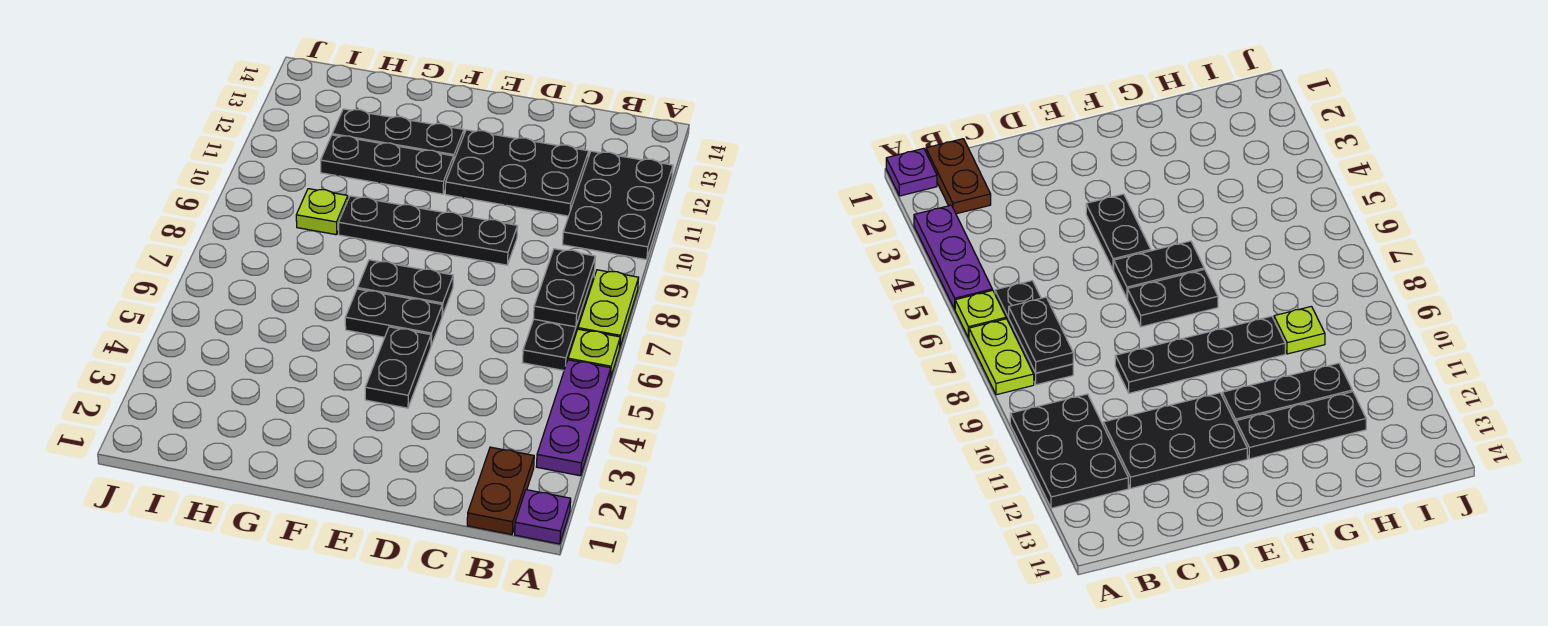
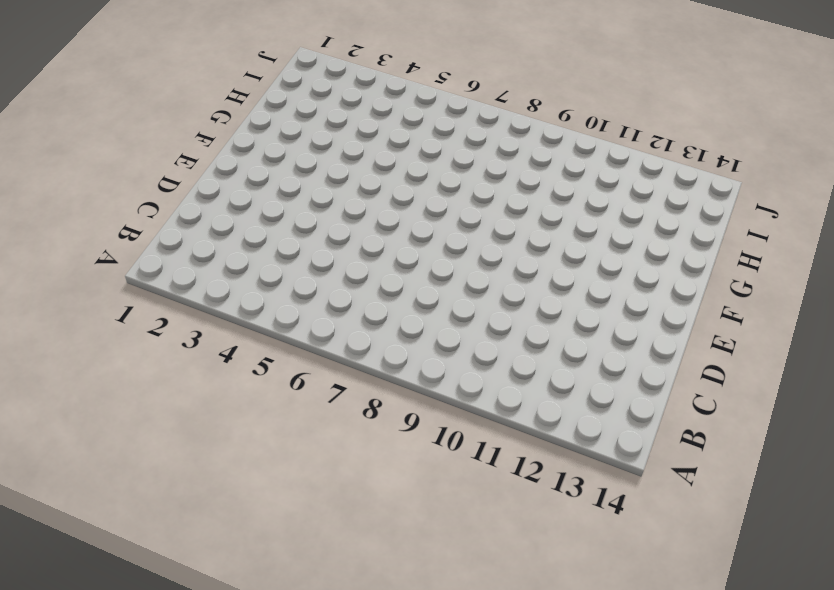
none -> purple plate A1 level 1
none -> purple plate A3:A5 level 1
none -> lime plate A6 level 1

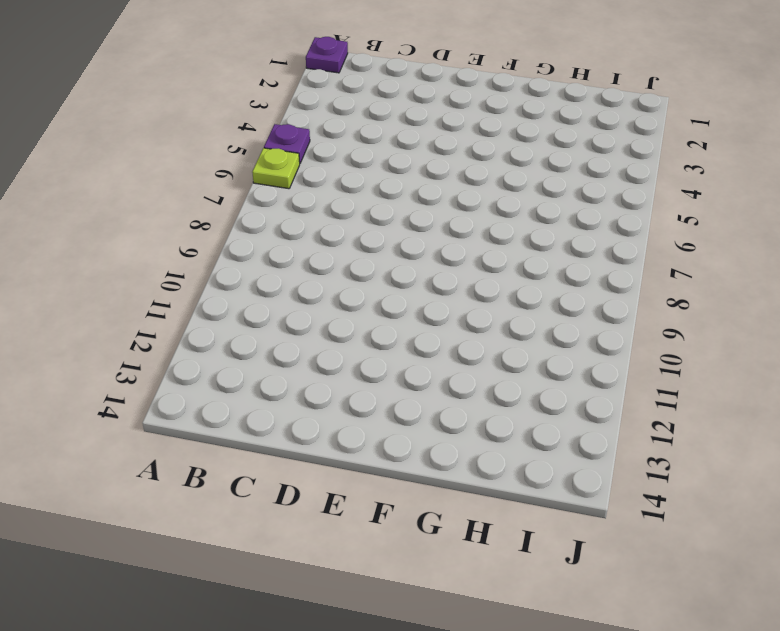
purple plate A5 level 1 -> purple plate A3:A5 level 1
none -> lime plate A7:A8 level 1
none -> black plate A10:B12 level 1
none -> brown plate B1:B2 level 1

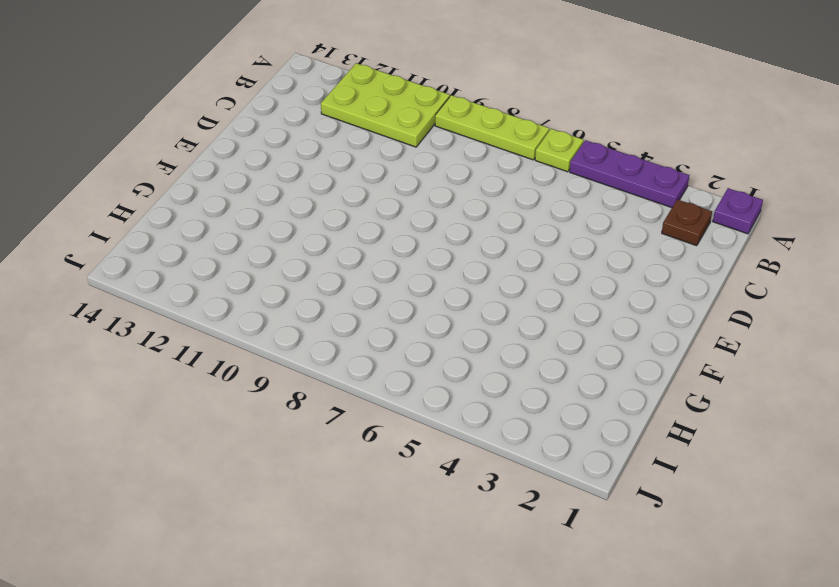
lime plate A7:A9 level 1 -> lime plate A7:A8 level 1
lime plate A10:B12 level 1 -> black plate A10:B12 level 1
brown plate B2 level 1 -> brown plate B1:B2 level 1
none -> black plate B6:B8 level 1
none -> black plate C11:E12 level 1
none -> black plate D9:G9 level 1

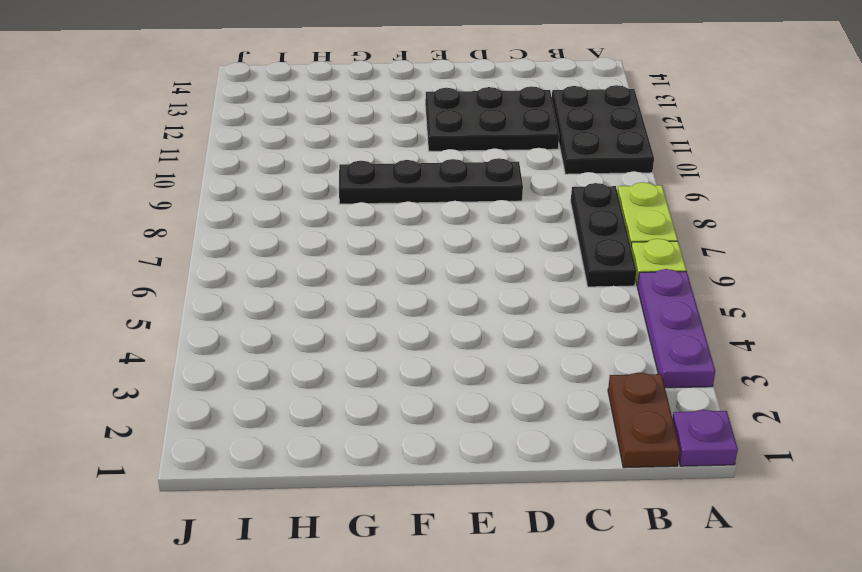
none -> black plate E4:E5 level 1
none -> black plate E6:F6 level 1
none -> black plate E7:F7 level 1

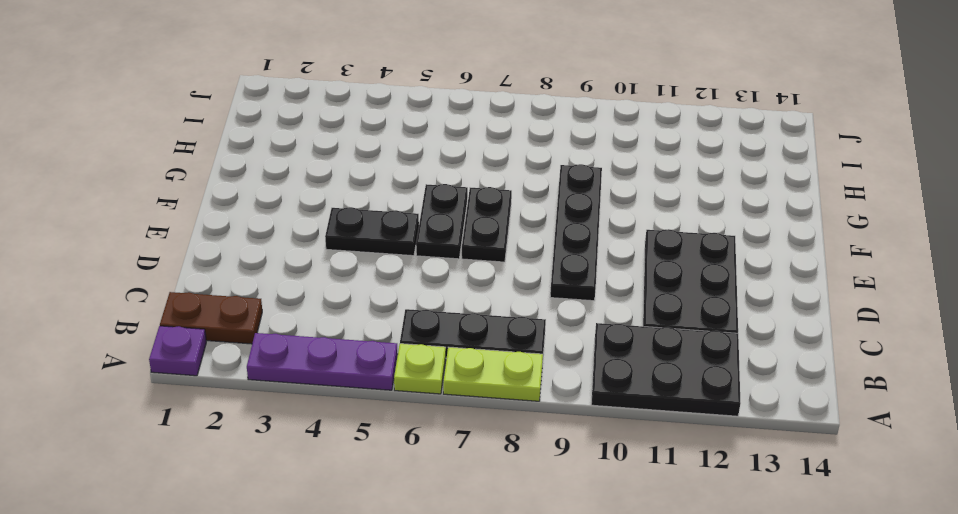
none -> black plate F11:H11 level 1
none -> black plate F12:H12 level 1
none -> lime plate H9 level 1

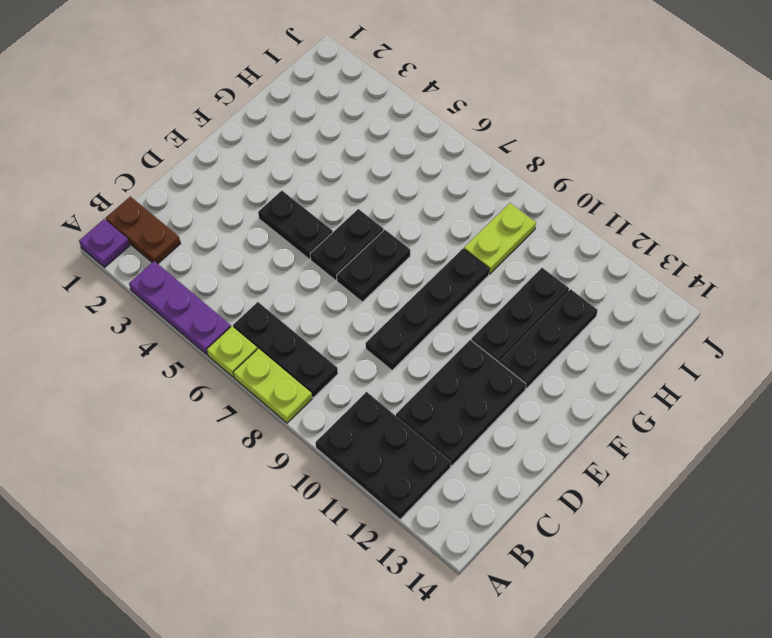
lime plate H9:I9 level 1 -> lime plate H9 level 1
none -> black plate B7:B8 level 2

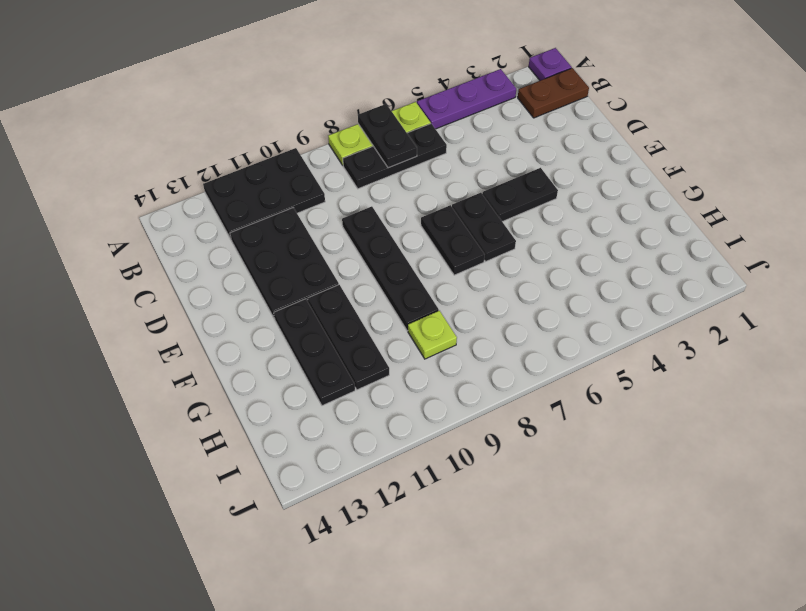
black plate A7:B7 level 2 -> black plate B7:B8 level 2

